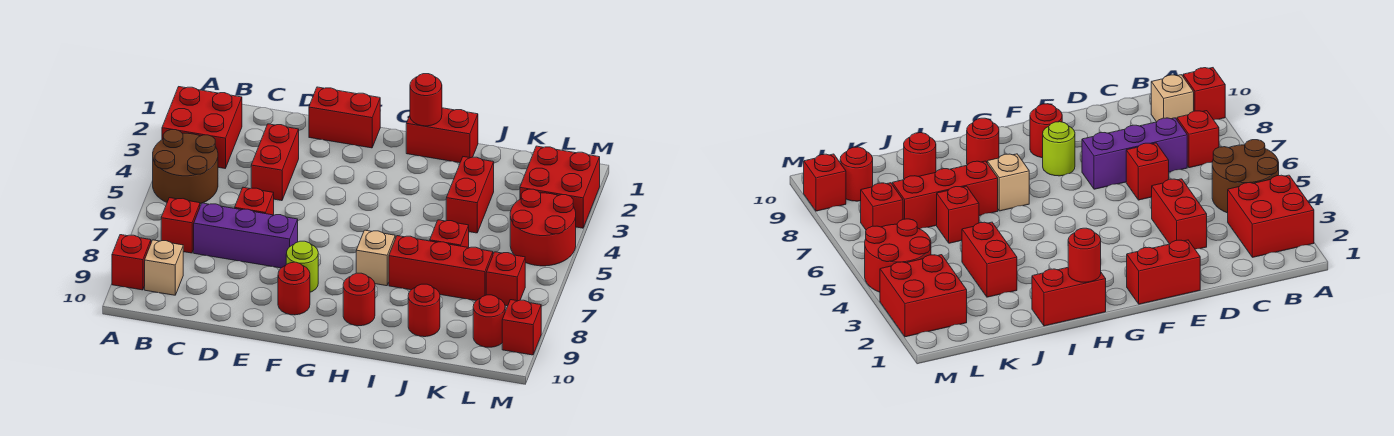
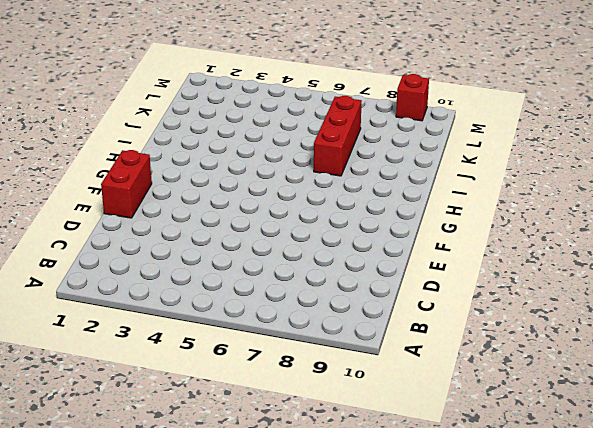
none -> red brick A2:B3 level 1
none -> brown round brick A4:B5 level 1
none -> red brick A9 level 1

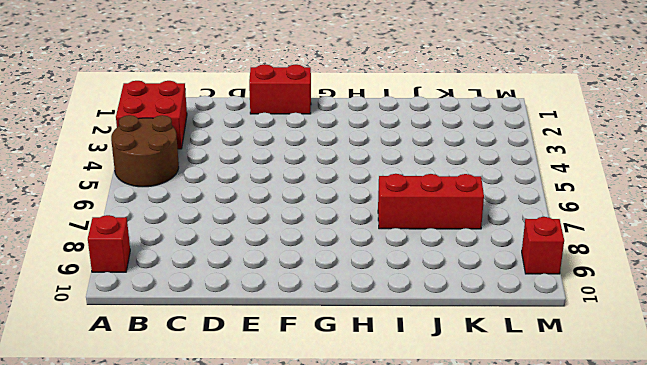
none -> red brick B7 level 1
none -> tan brick B9 level 1
none -> purple brick C7:E7 level 1

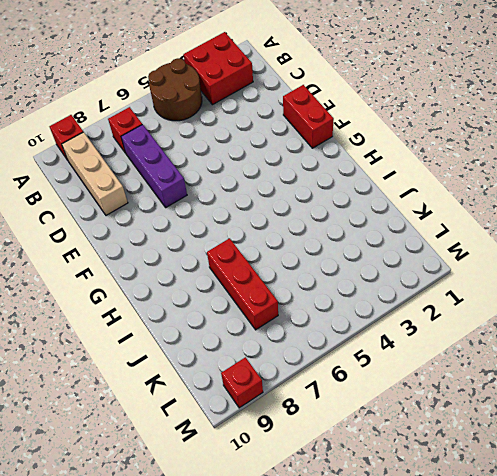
tan brick B9:D9 level 1 -> tan brick B9 level 1
none -> red brick D3:D4 level 1
none -> red brick D6 level 1
none -> lime round brick F8 level 1

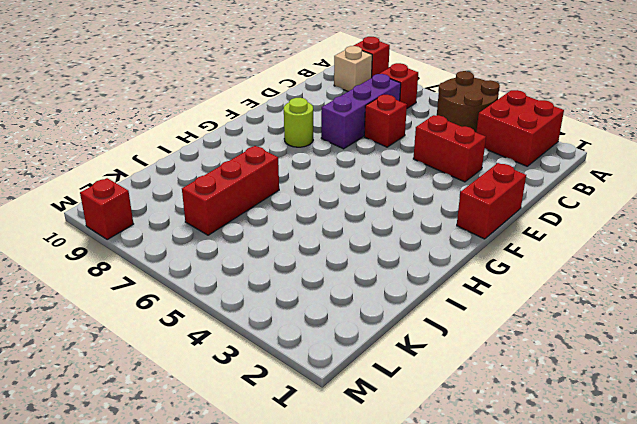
none -> red round brick F9 level 1
none -> red brick H1:I1 level 1
none -> tan brick H7 level 1

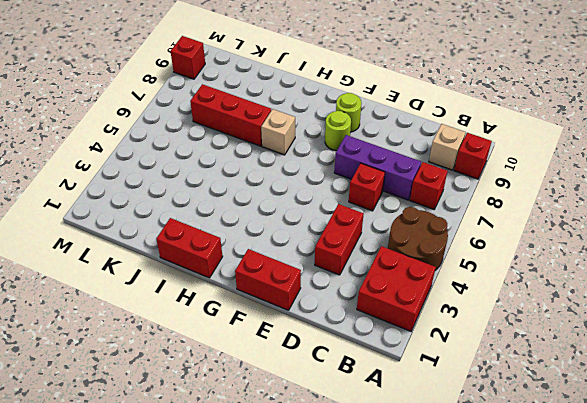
lime round brick F9 level 1 -> red round brick F9 level 1
none -> red round brick H9 level 1
none -> red brick J3:J4 level 1
none -> red brick J6 level 1

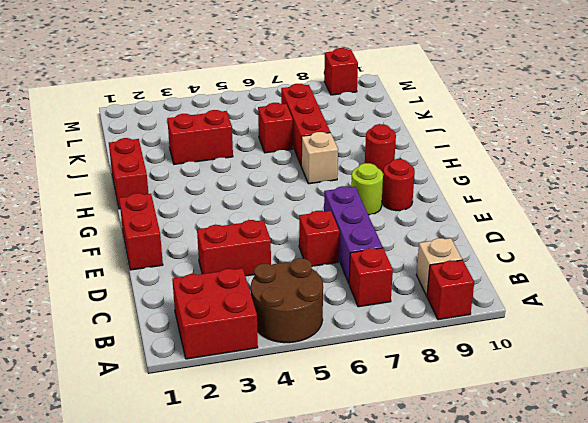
none -> red round brick J9 level 1
none -> red brick L2:M3 level 1
none -> red round brick L4:M5 level 1

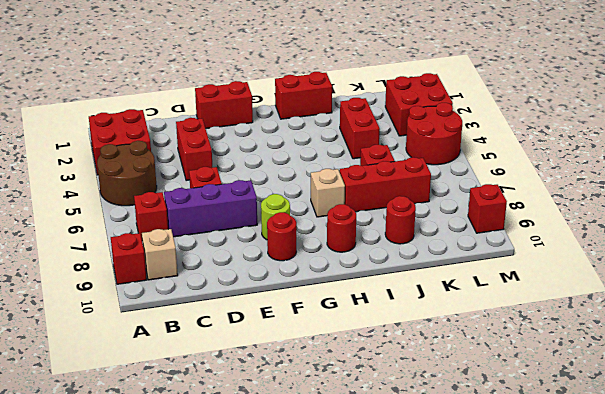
none -> red brick L7 level 1
none -> red round brick L9 level 1
none -> red round brick H1 level 2

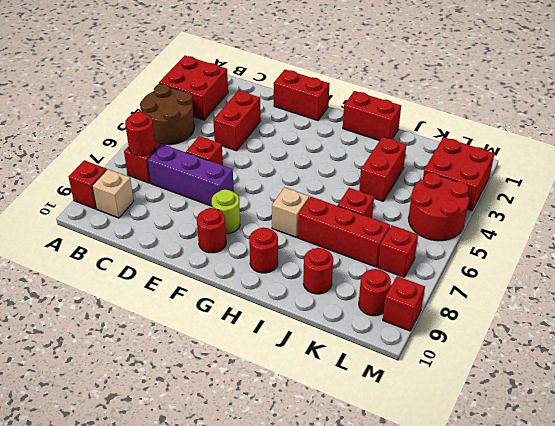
red round brick B7 level 2 -> red round brick H1 level 2

